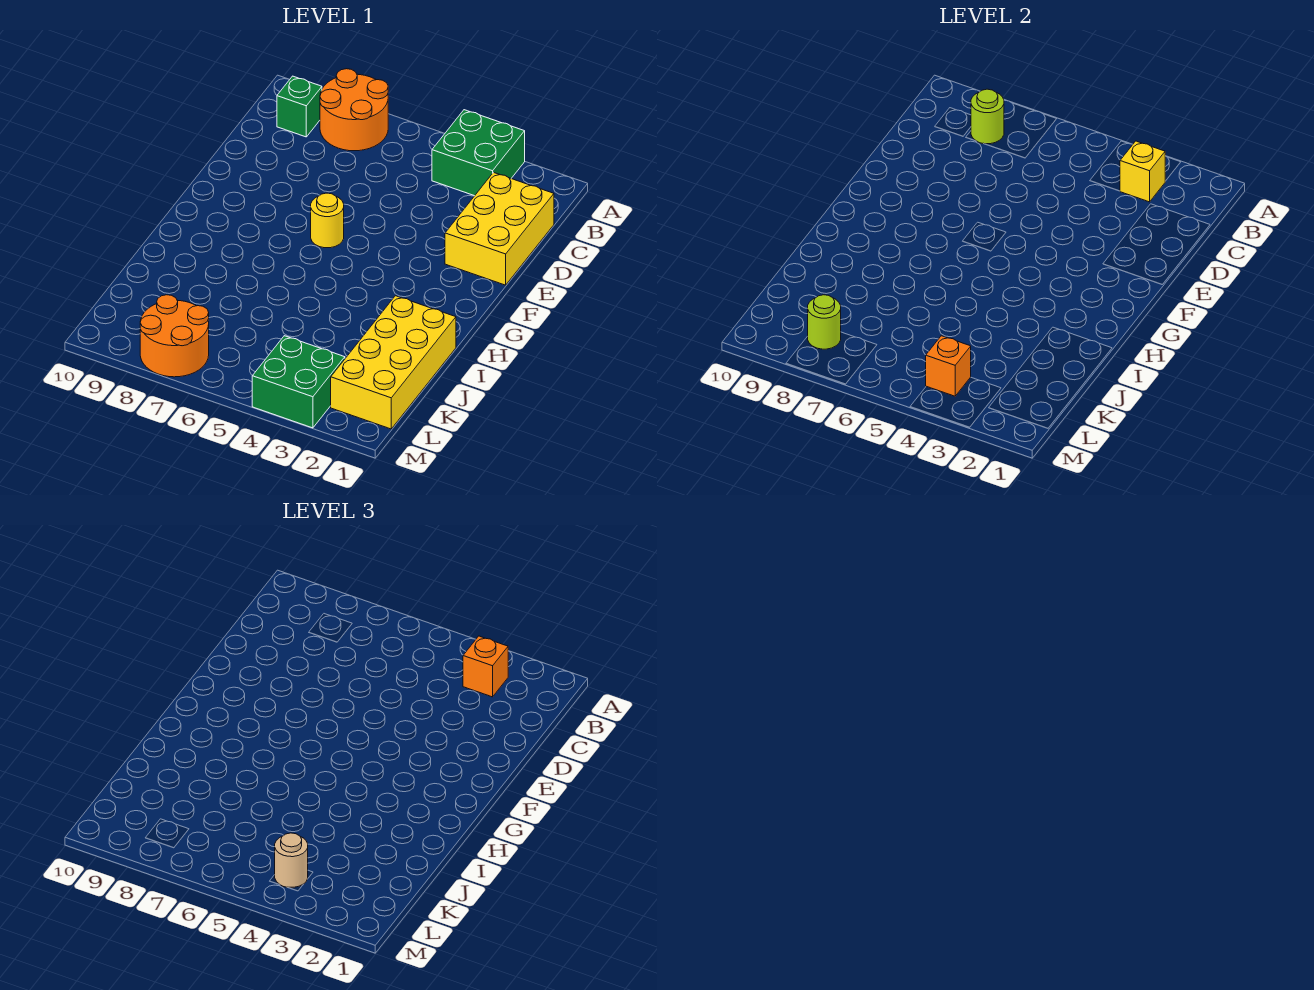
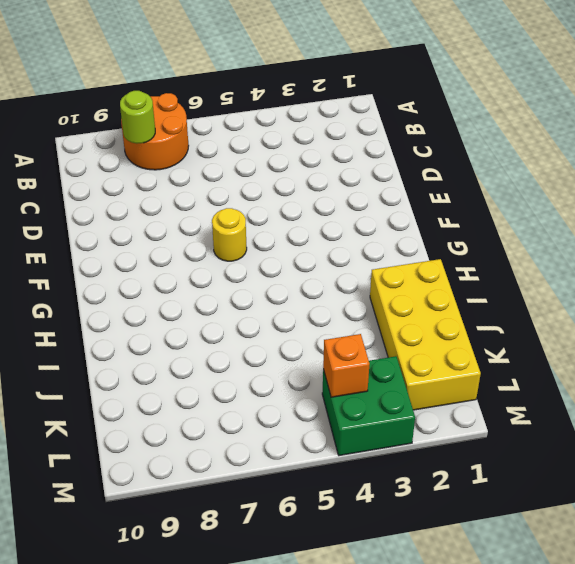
none -> green brick A3:B4 level 1
none -> green brick B9 level 1
none -> yellow brick C1:E2 level 1

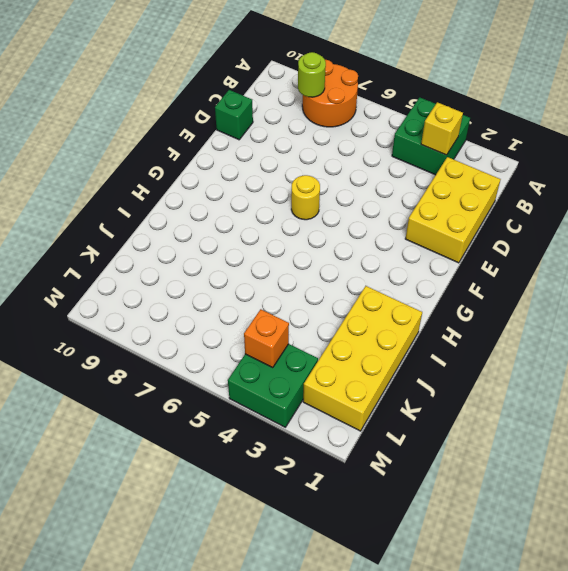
green brick D10 level 1 -> green brick B9 level 1
none -> orange round brick L7:M8 level 1
none -> lime round brick L8 level 2
none -> orange brick B3 level 3

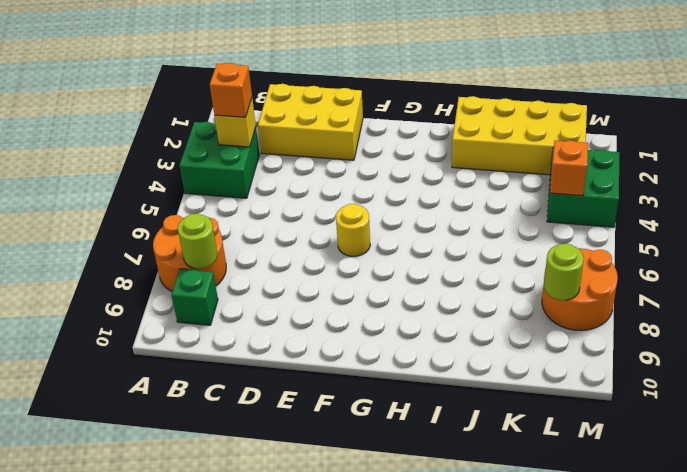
none -> tan round brick L4 level 3

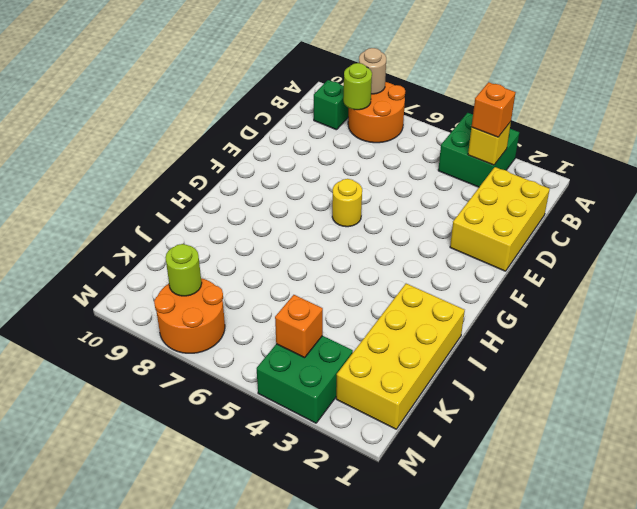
tan round brick A8 level 2 -> tan round brick L4 level 3

